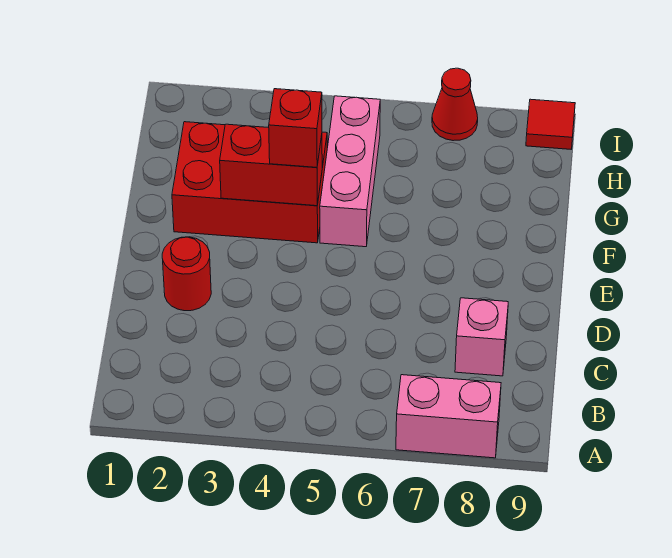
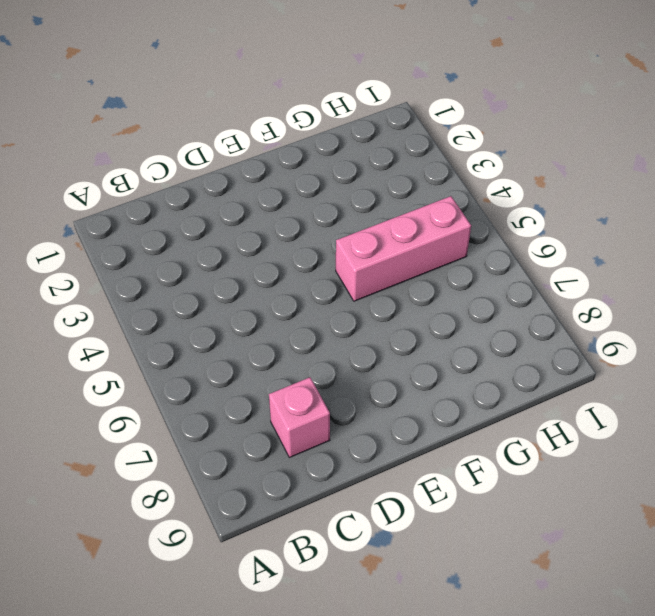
none -> pink brick A7:A8 level 1
none -> red round brick D2 level 1

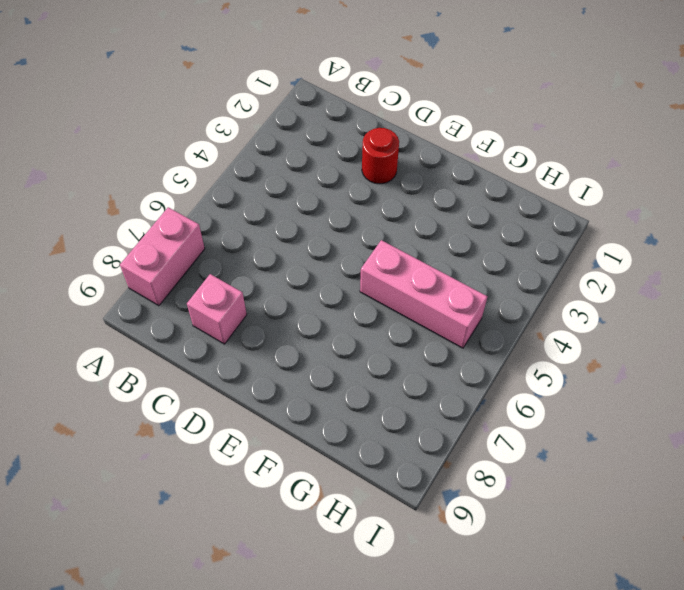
none -> red brick F2:G4 level 1
none -> red cone I7 level 1

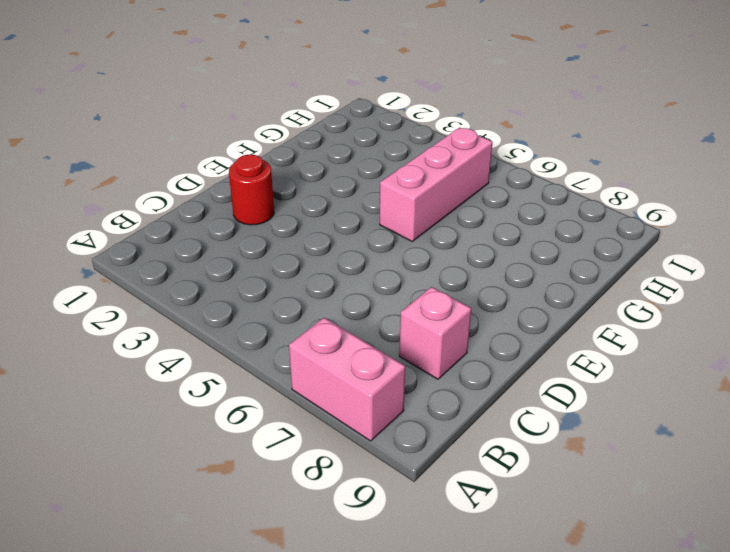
none -> red brick F2:G4 level 1
none -> red cone I7 level 1

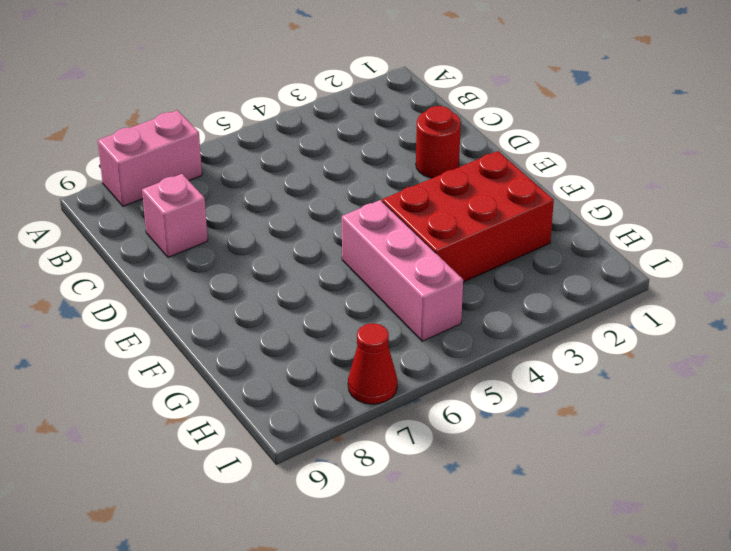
none -> red tile I9 level 1
none -> red brick F3:F4 level 2

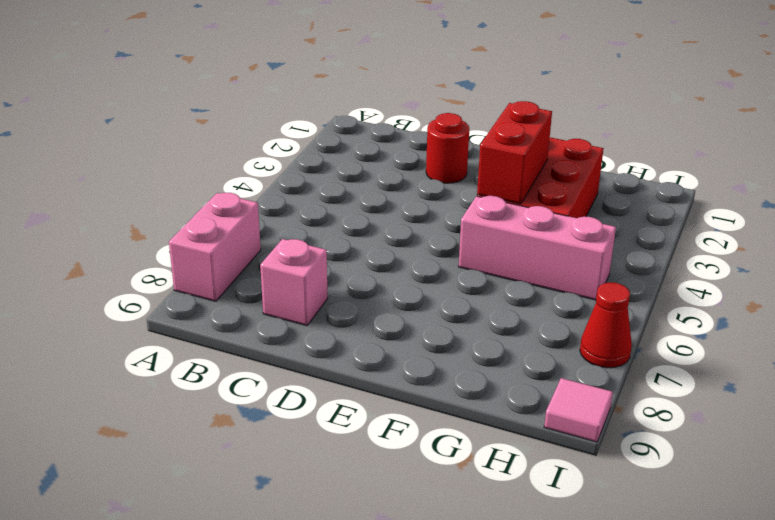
pink tile I9 level 1 -> red tile I9 level 1
none -> red brick F4 level 3

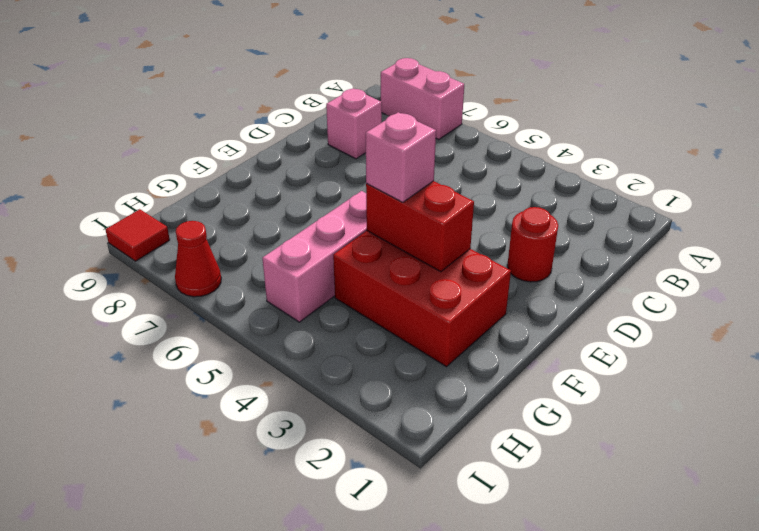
pink brick F4 level 3 -> red brick F4 level 3

